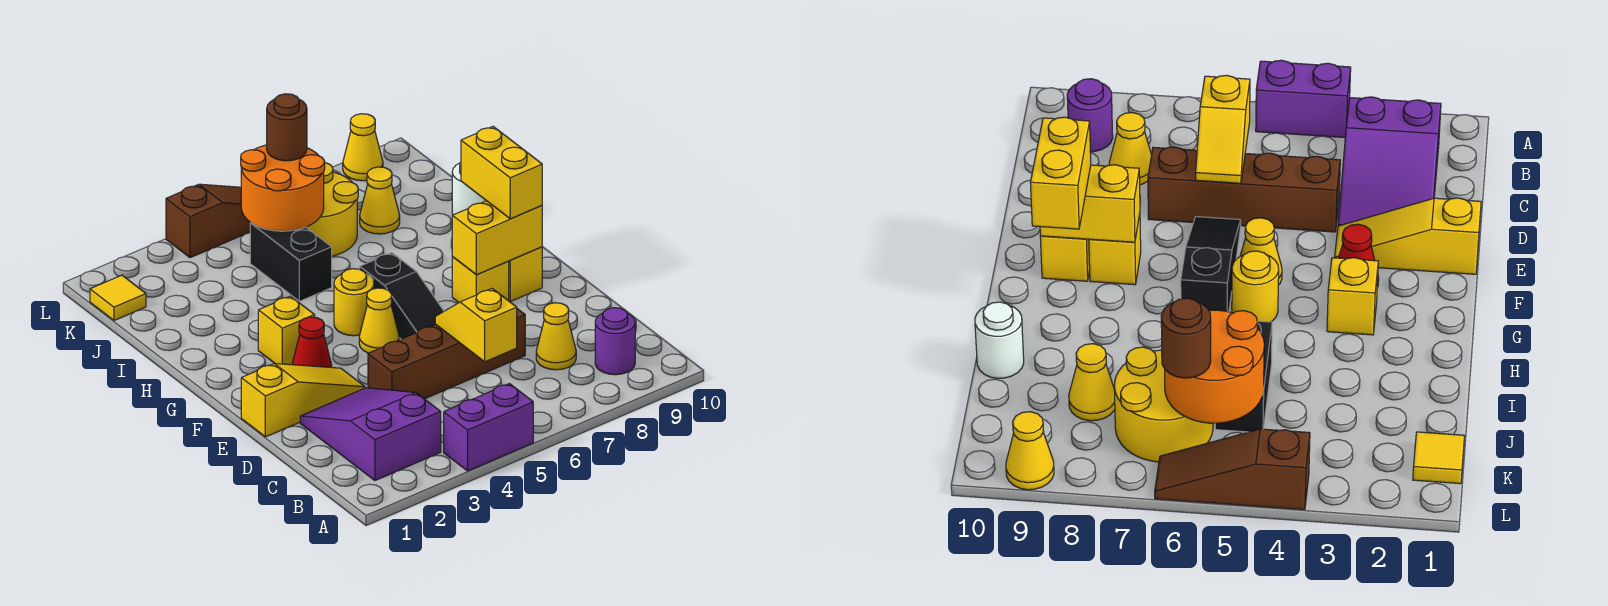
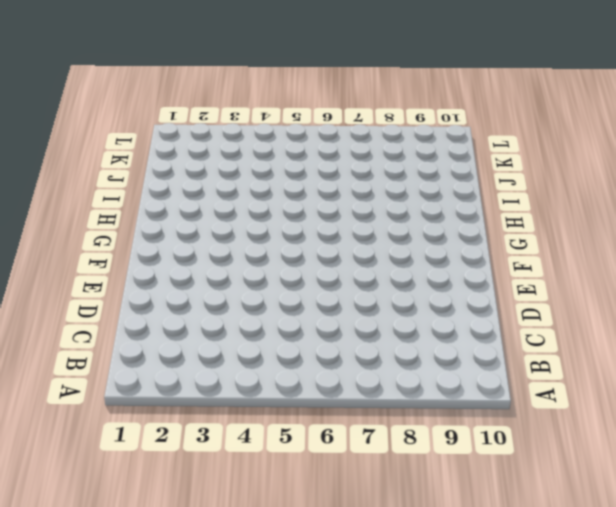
none -> purple brick A4:A5 level 1
none -> purple slope B2:D3 level 1 top B
none -> purple round brick B9 level 1

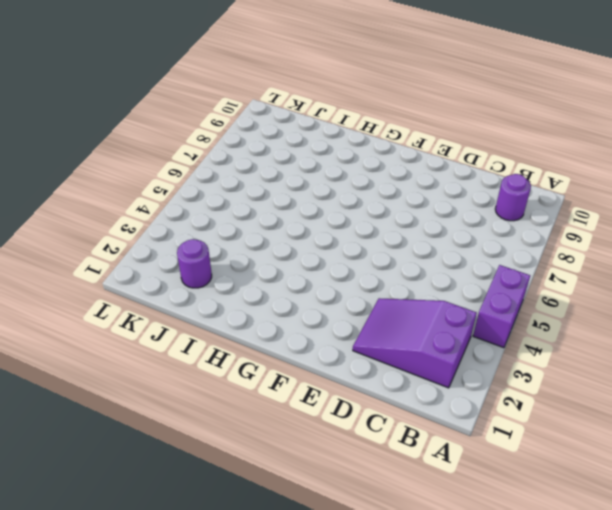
purple round brick J2 level 1 -> none
none -> yellow cone C8 level 1
none -> brown brick D4:D7 level 1
none -> yellow slope E1:E3 level 1 top 1

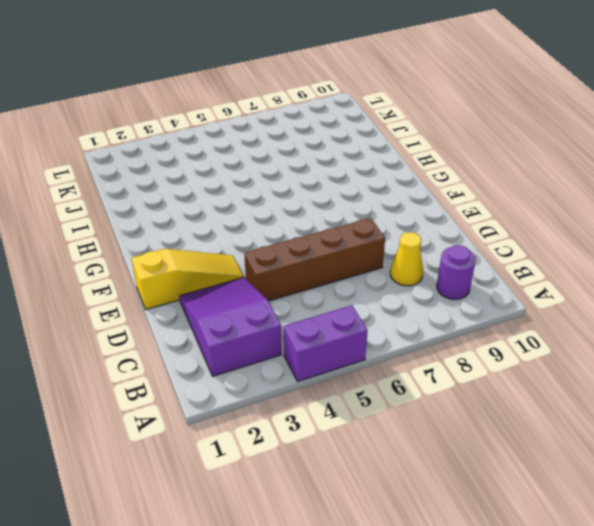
none -> black slope E6:G6 level 1 top G
none -> red cone F3 level 1
none -> yellow cone F5 level 1

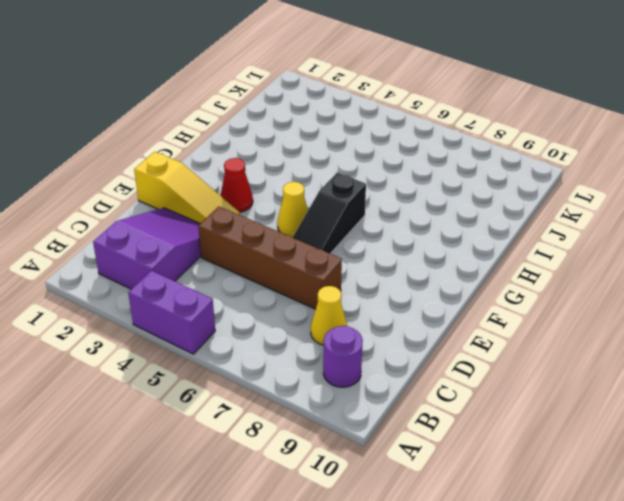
none -> yellow brick F8 level 1
none -> yellow brick F9 level 1
none -> yellow brick G3 level 1

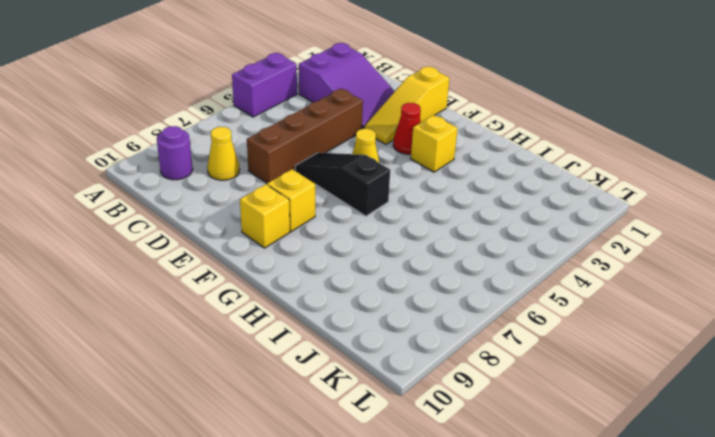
none -> yellow round brick G5 level 1
none -> black brick I5:J5 level 1
none -> white round brick I10 level 1

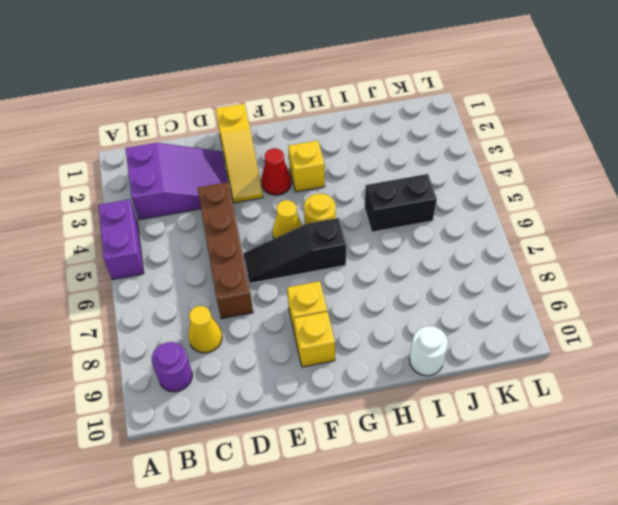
none -> yellow round brick J6:K7 level 1
none -> yellow cone J8 level 1
none -> yellow tile K1 level 1

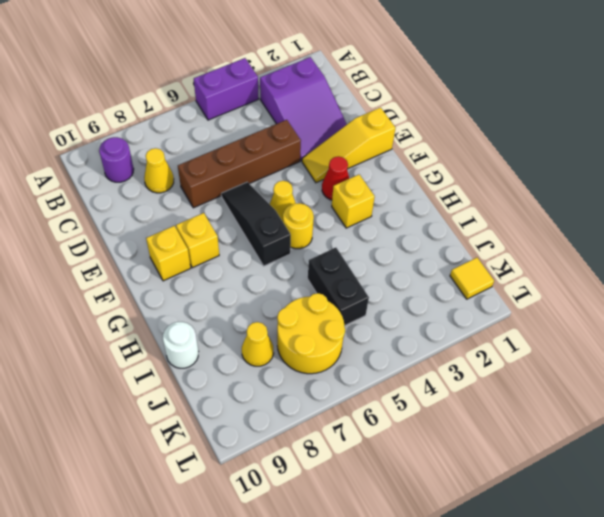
none -> brown slope L4:L6 level 1 top 4
none -> yellow cone L9 level 1
none -> yellow slope C6:D6 level 2 top C

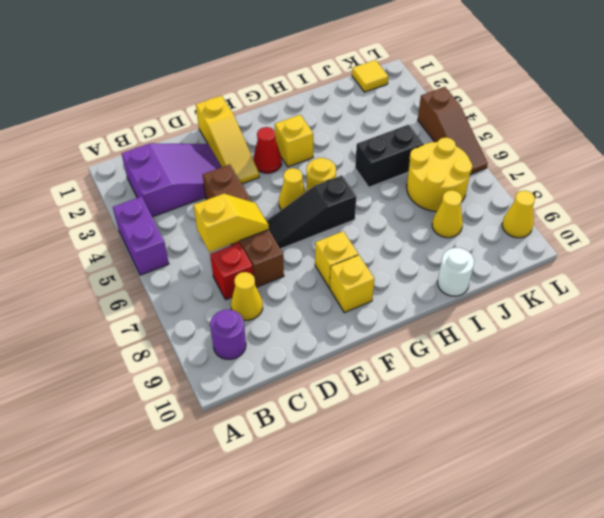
red brick C7 level 1 -> none
none -> yellow brick F8:F9 level 2
none -> orange round brick J5:K6 level 2
none -> yellow brick F9:G9 level 3

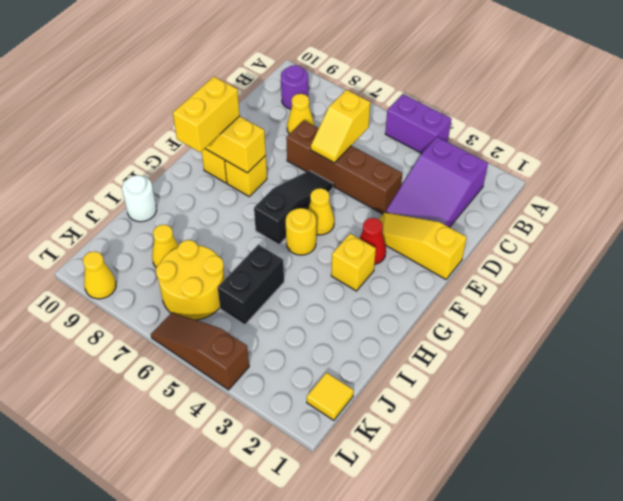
none -> orange round brick J5:K6 level 2
none -> brown round brick K6 level 3

